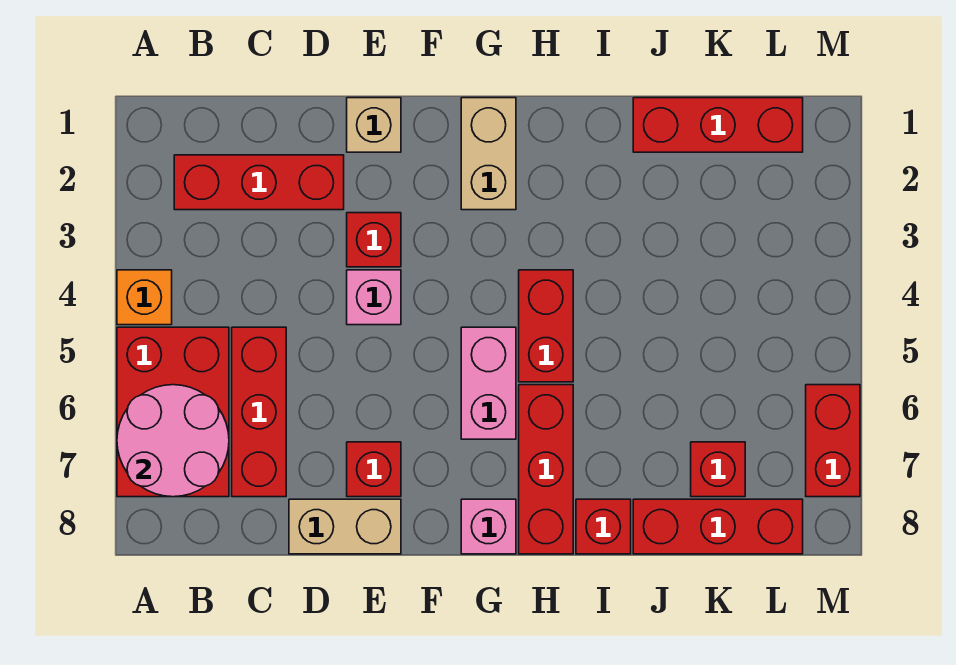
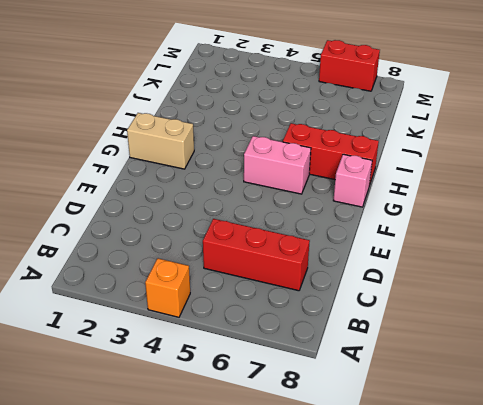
none -> red brick A5:B7 level 1
none -> red brick B2:D2 level 1
none -> tan brick D8:E8 level 1

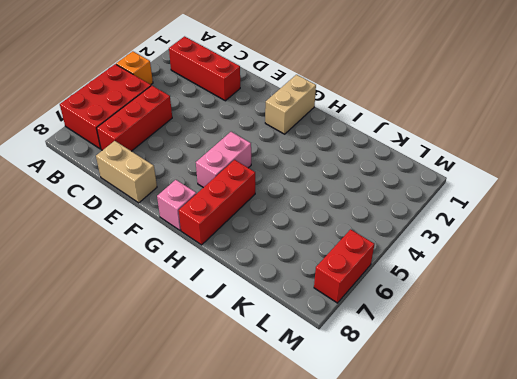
none -> tan brick E1 level 1
none -> red brick E3 level 1
none -> pink brick E4 level 1

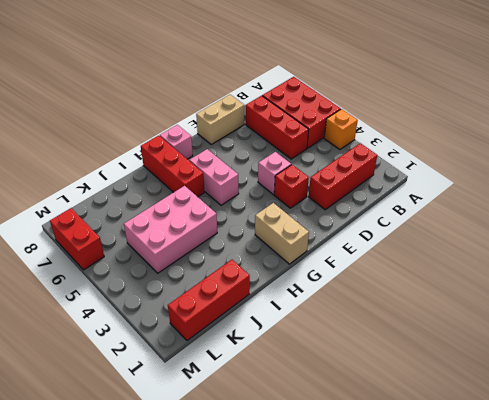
pink brick I4:K5 level 1 -> none
none -> tan brick E1 level 1
none -> red brick E7 level 1
none -> red brick H4:H5 level 1

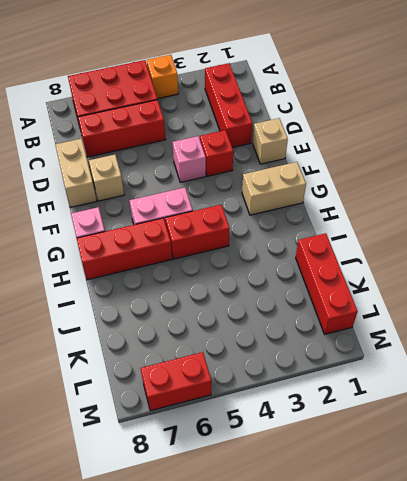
tan brick E7 level 1 -> red brick E7 level 1
none -> red brick I8 level 1
none -> red brick J8:L8 level 1
none -> red brick K7 level 1

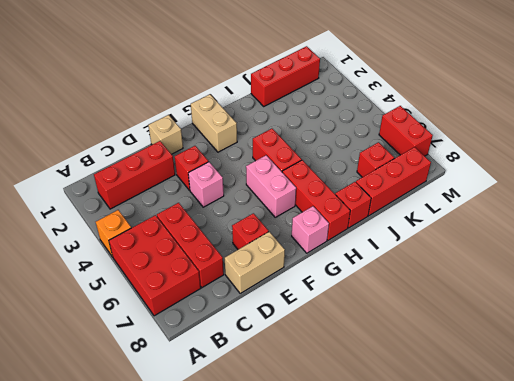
none -> pink round brick A6:B7 level 2

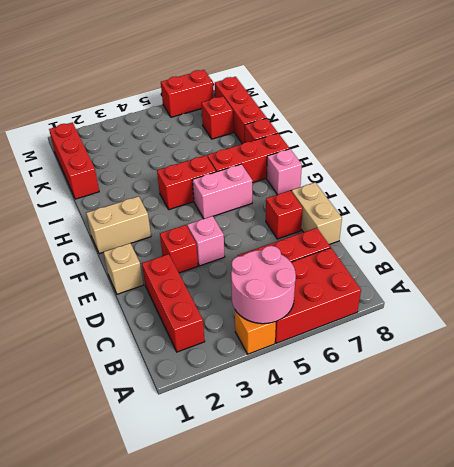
pink round brick A4:B5 level 2 -> pink round brick A6:B7 level 2

